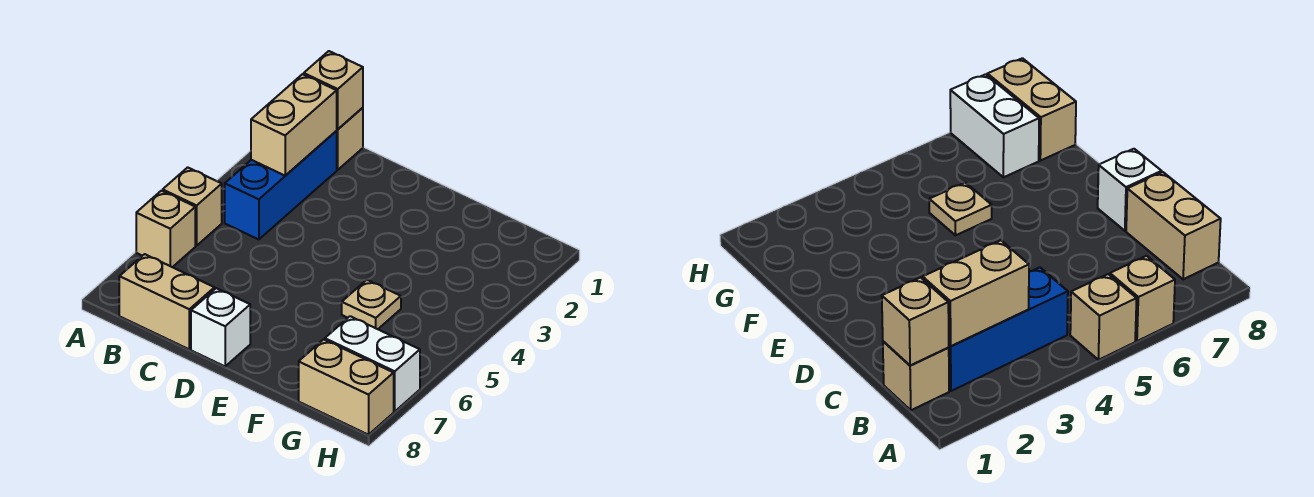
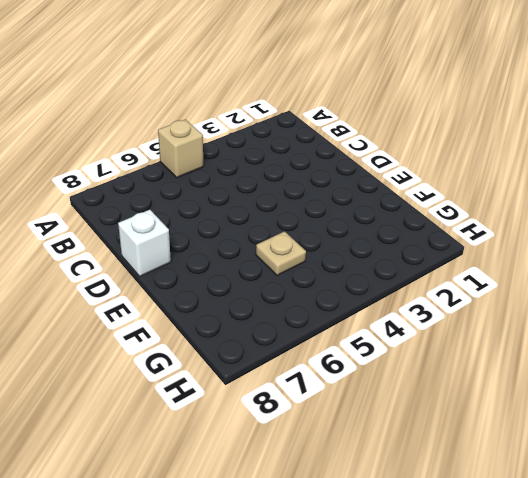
none -> tan brick A6 level 1
none -> tan brick B1 level 1

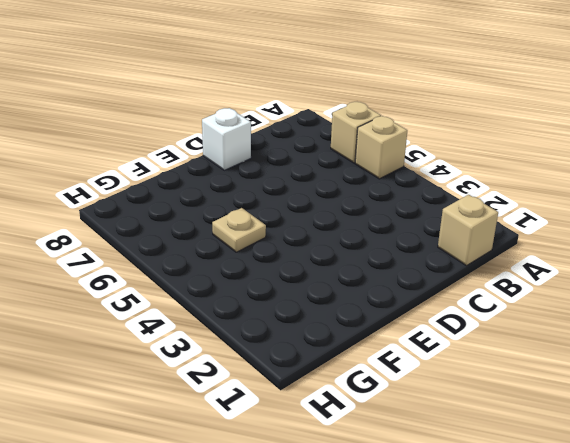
none -> blue brick B2:B4 level 1
none -> tan brick B8:C8 level 1

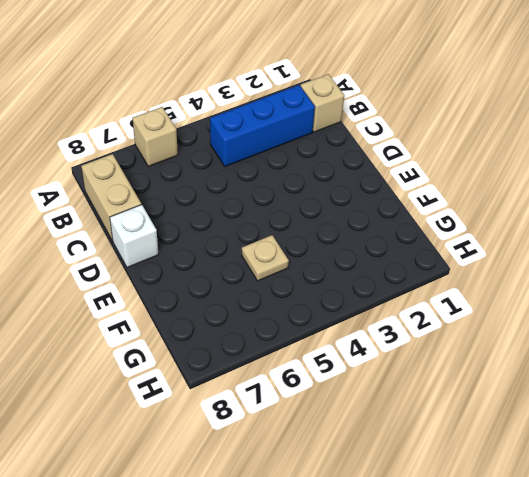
none -> tan brick A5 level 1
none -> white brick G7:H7 level 1

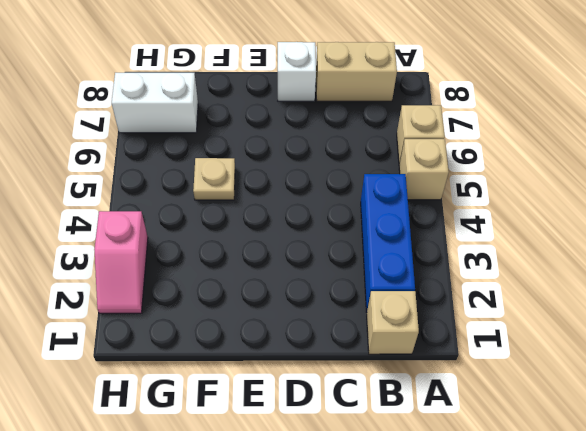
pink slope H2:H3 level 1 top 3 -> none
none -> tan brick G8:H8 level 1
none -> tan brick B1 level 2

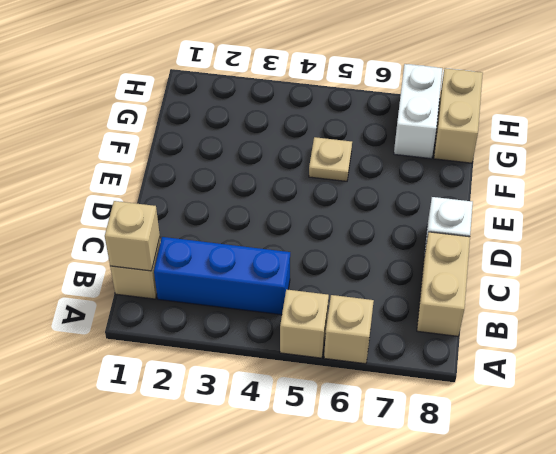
none -> tan brick B2:B3 level 2

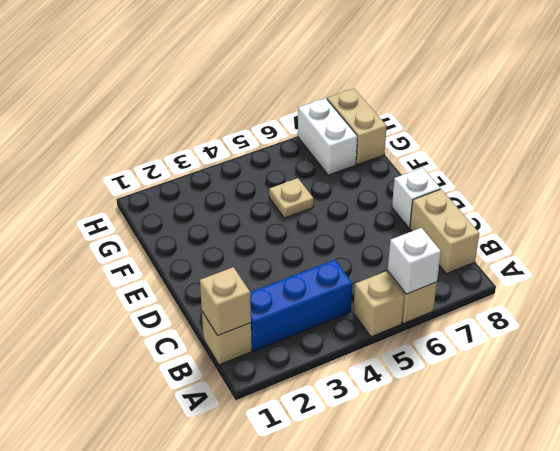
white brick A6 level 2 -> none
none -> tan brick B2:B3 level 2

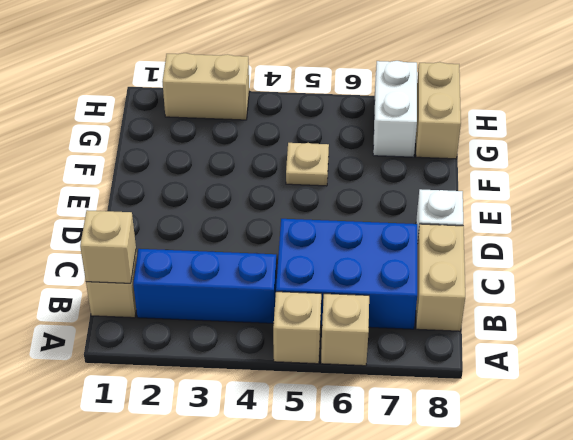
blue brick B5:C7 level 1 -> none
tan brick H2:H3 level 1 -> tan brick B2:B3 level 2

